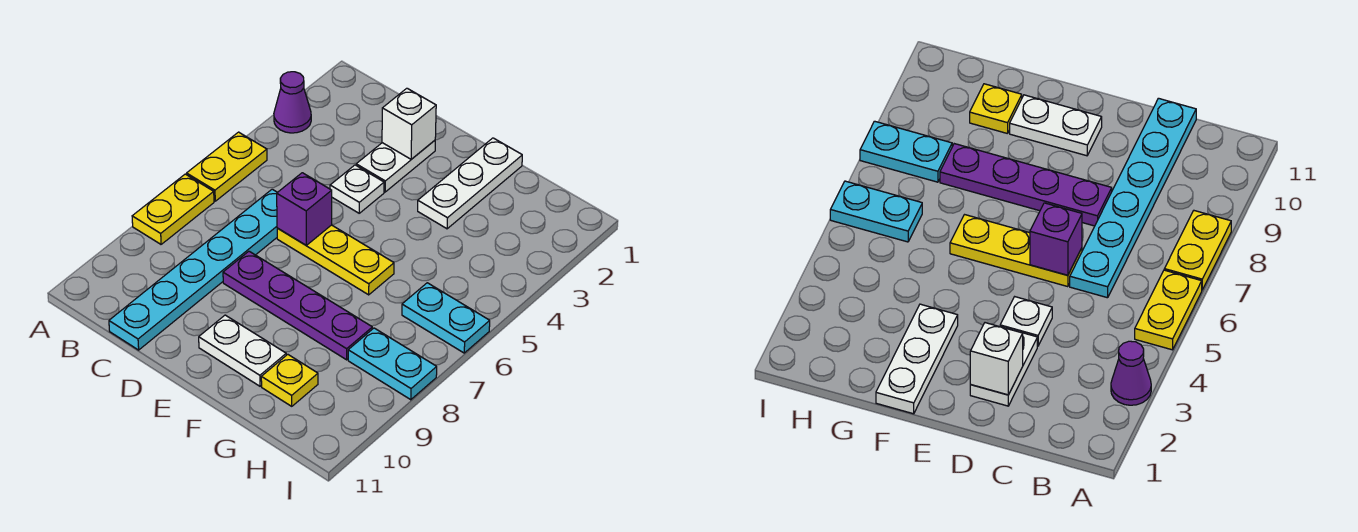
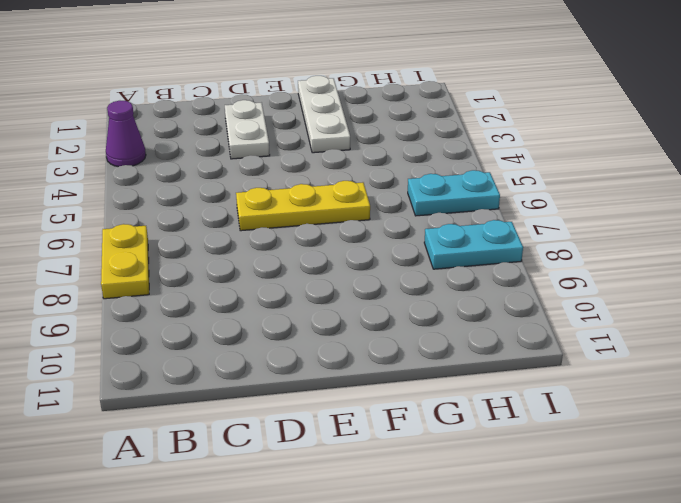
none -> yellow plate A5:A6 level 1
none -> cyan plate C6:C11 level 1
none -> white plate D4 level 1

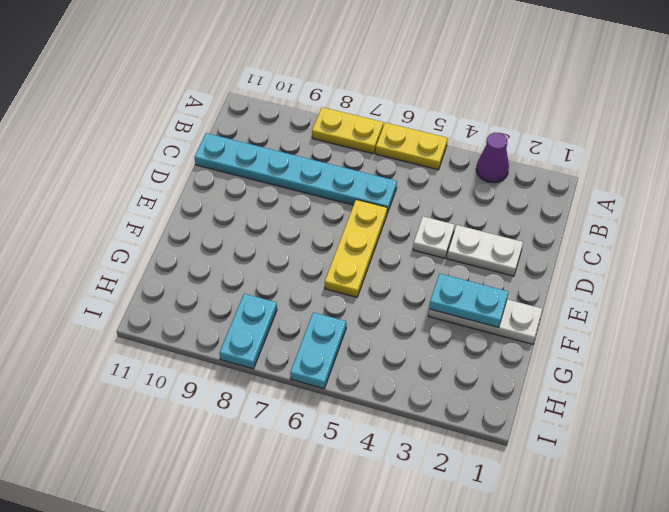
cyan plate F2:F3 level 2 -> none
none -> purple plate D8:G8 level 1
none -> white plate E10:F10 level 1
none -> yellow plate G10 level 1

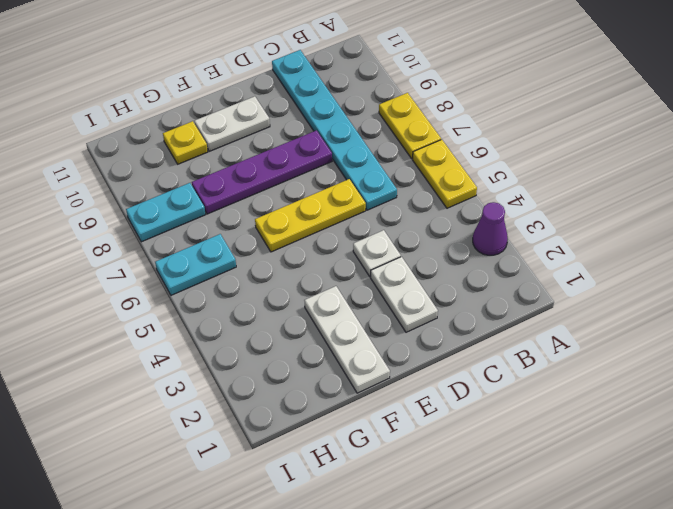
none -> white brick D2 level 2
none -> purple brick D6 level 2

